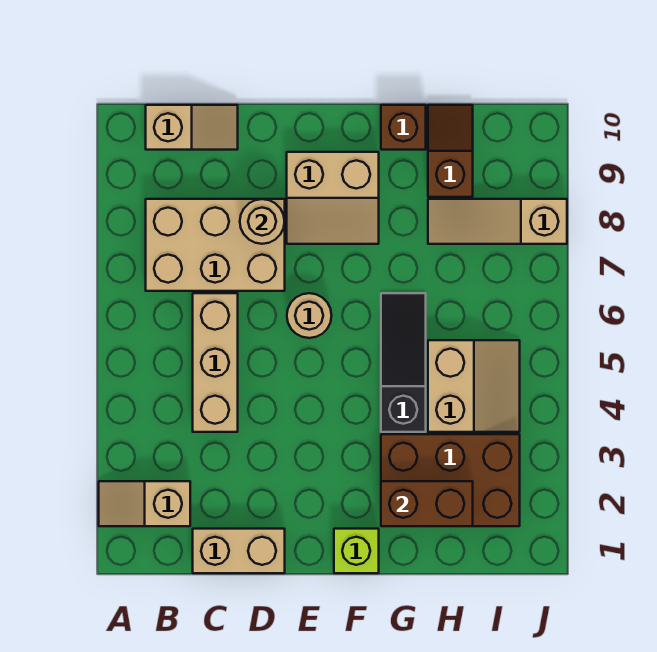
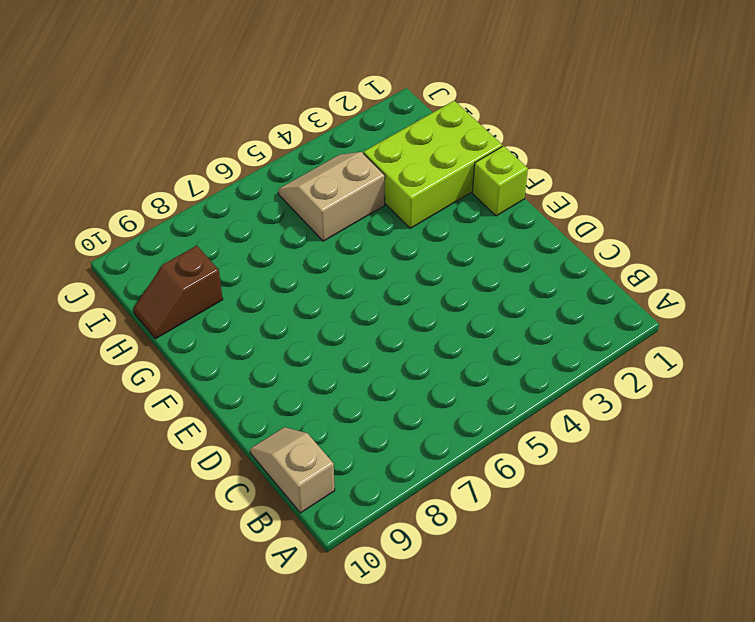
lime brick G1:H3 level 1 -> brown brick G2:I3 level 1
none -> tan slope A2:B2 level 1 top B
none -> tan brick B7:D8 level 1
none -> tan brick C1:D1 level 1

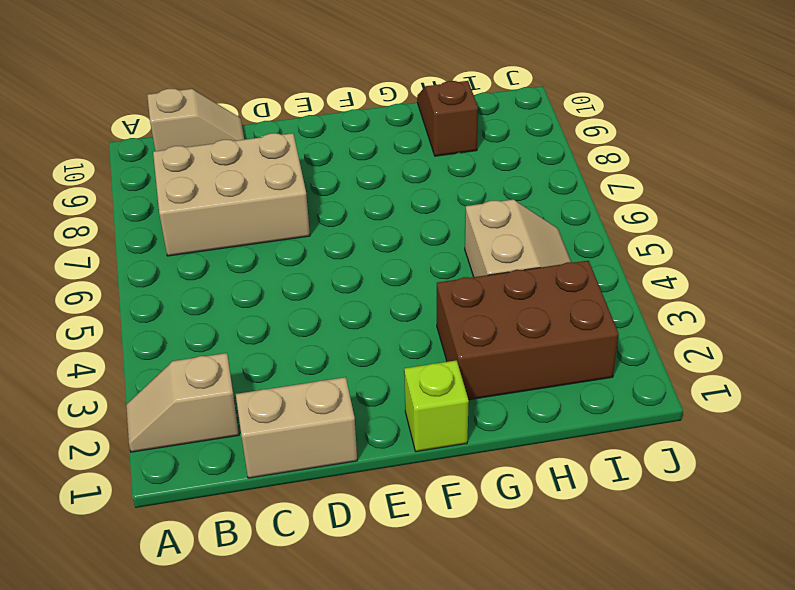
none -> tan brick C4:C6 level 1
none -> tan round brick E6 level 1
none -> tan slope E8:F9 level 1 top 9

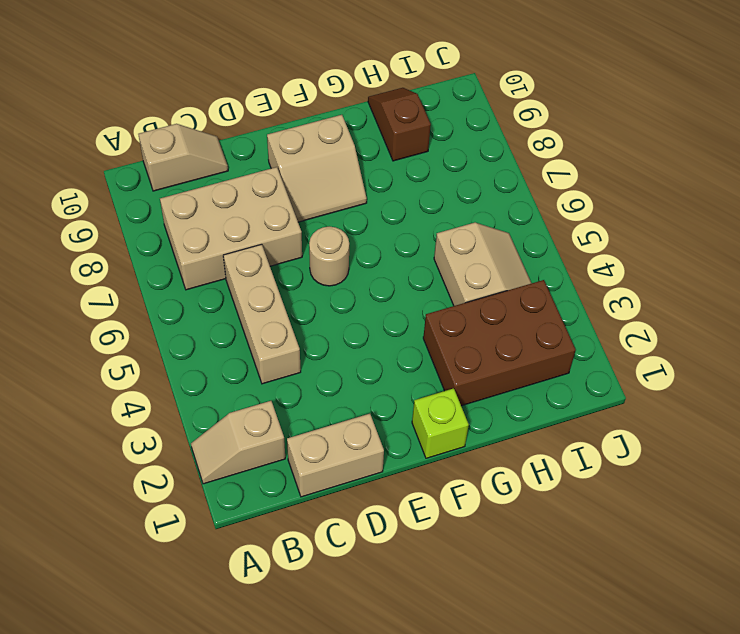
none -> black slope G4:G6 level 1 top 4
none -> brown brick G10 level 1
none -> tan slope H8:J8 level 1 top J

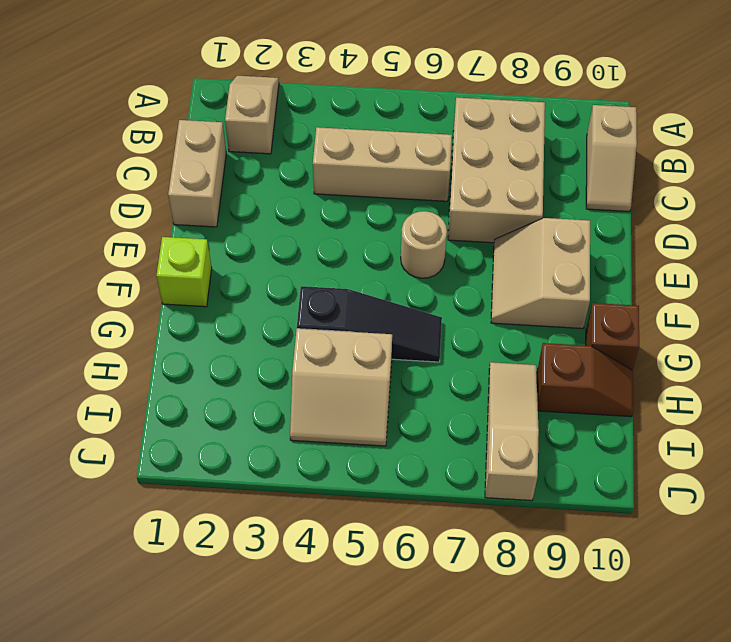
none -> brown brick G2:I3 level 1
none -> tan round brick D8 level 2
none -> brown brick G2:H2 level 2

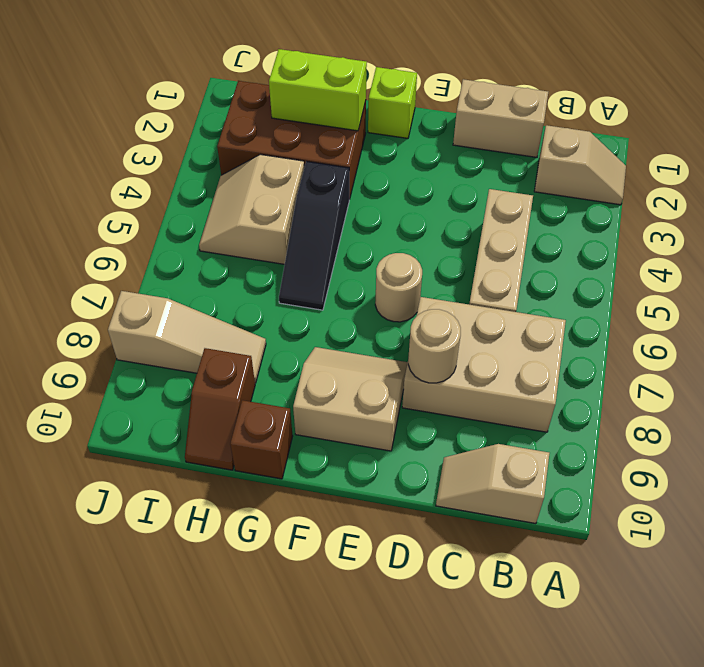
lime brick G2:H2 level 2 -> brown brick G2:H2 level 2

